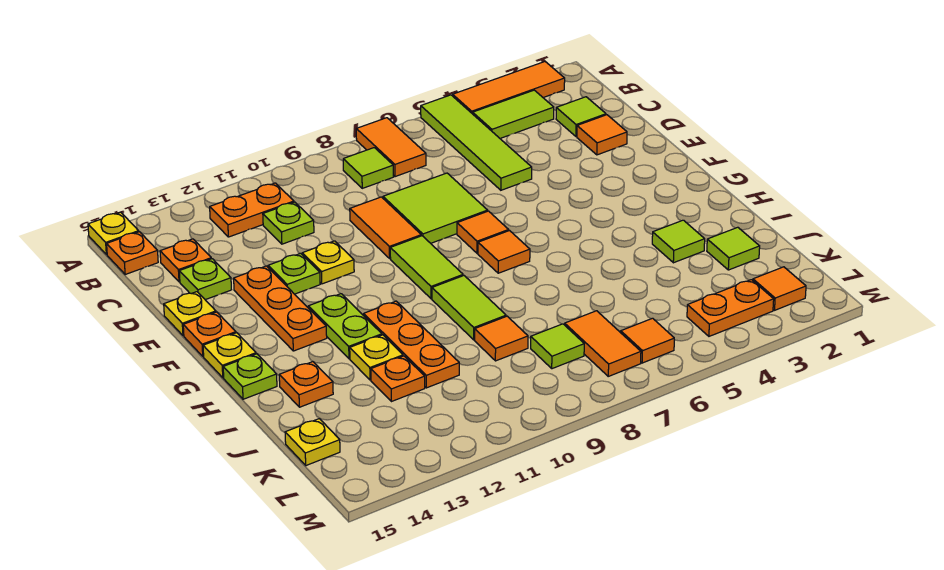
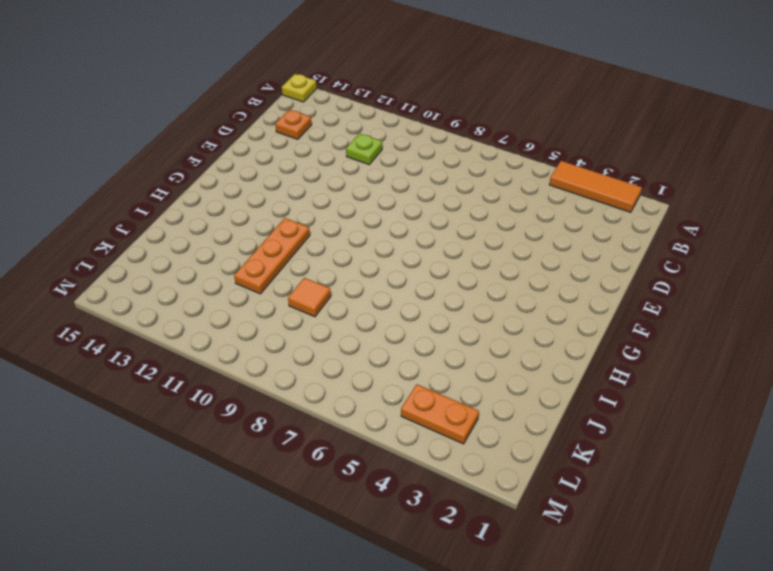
none -> lime tile A5:D5 level 1
none -> orange tile A7:B7 level 1
none -> lime tile B3:B4 level 1
none -> lime tile B8 level 1

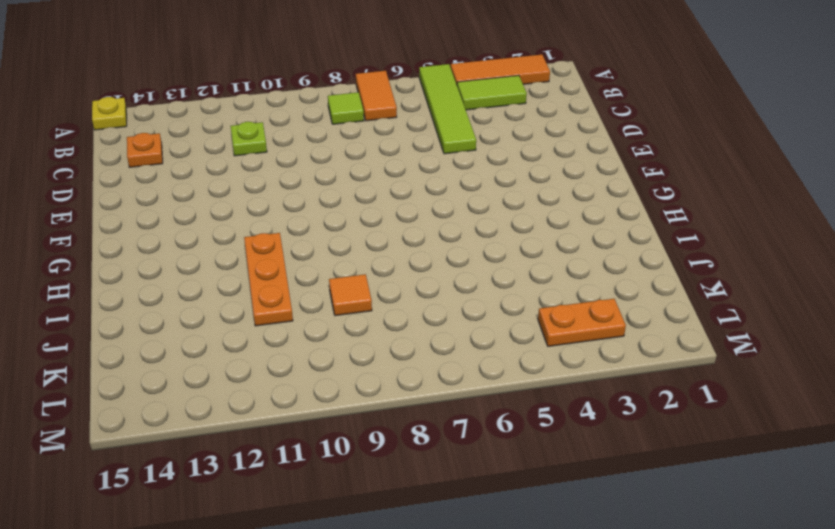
none -> orange plate B11:B12 level 1
none -> orange plate B15 level 1
none -> lime tile C2 level 1
none -> orange tile D2 level 1

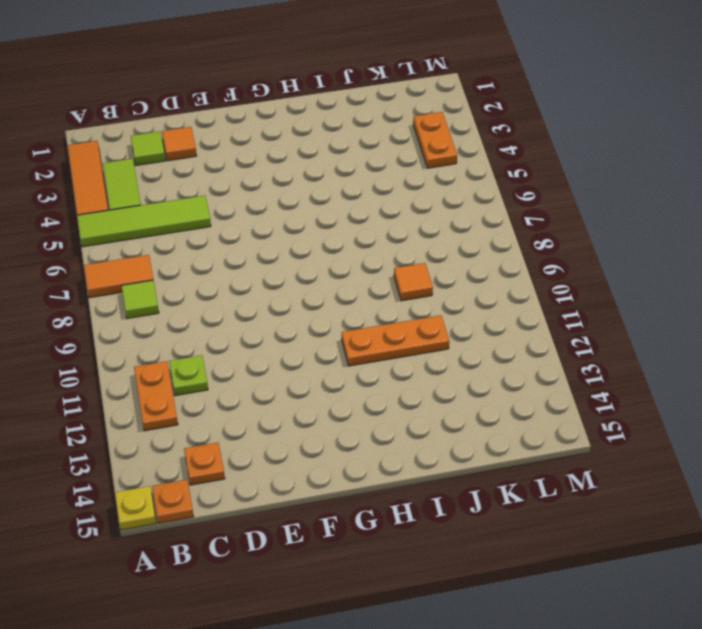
none -> lime tile D7:E8 level 1
none -> orange tile D9:E9 level 1
none -> lime plate D14 level 1
none -> yellow plate E11 level 1

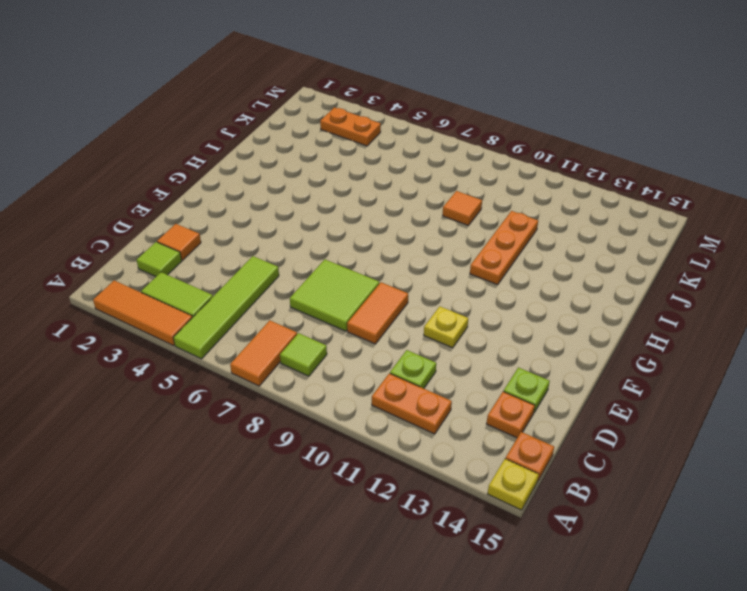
none -> lime plate E12 level 1
none -> orange plate E13:G13 level 1
none -> yellow plate E15 level 1
none -> orange tile F7 level 1

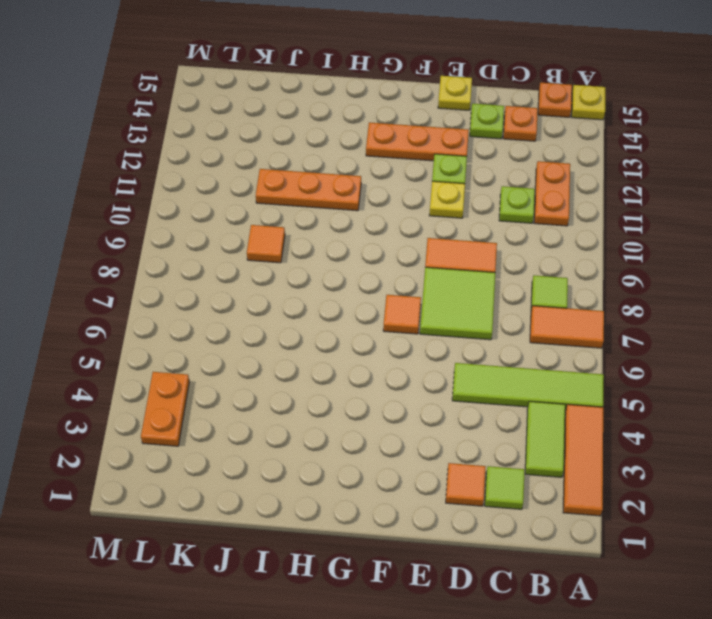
none -> lime tile F9:G9 level 1
none -> orange plate F15 level 1
none -> orange tile G7 level 1
none -> lime plate G12:H12 level 1

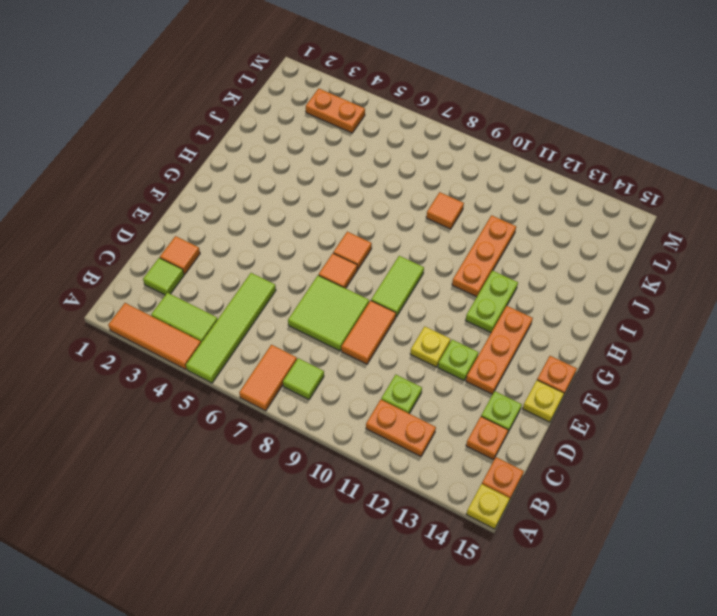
none -> yellow plate G15 level 1
none -> lime tile H9:I9 level 1
none -> lime plate H15 level 1
none -> lime tile I3 level 1

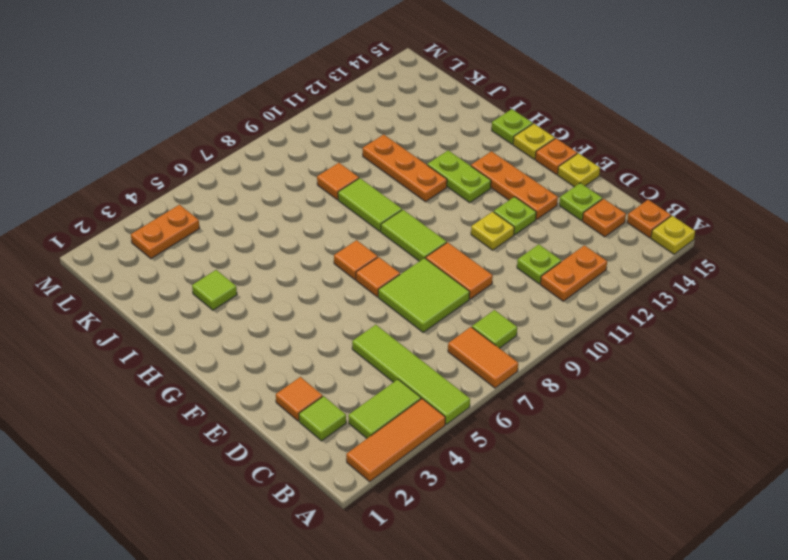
none -> yellow plate I12 level 1
none -> orange plate I14 level 1
none -> lime tile J2 level 1
none -> orange plate J12 level 1

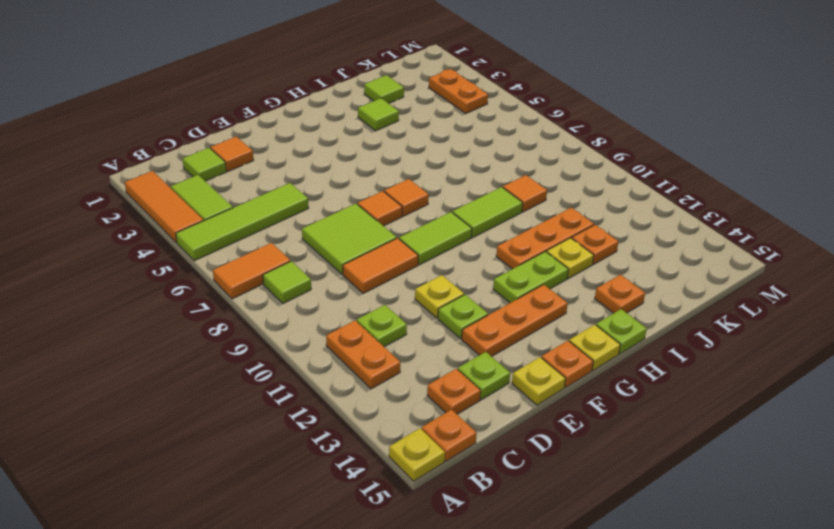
none -> orange tile K7:L7 level 1
none -> lime tile K8 level 1
none -> yellow plate K15 level 1
none -> orange tile L2 level 1

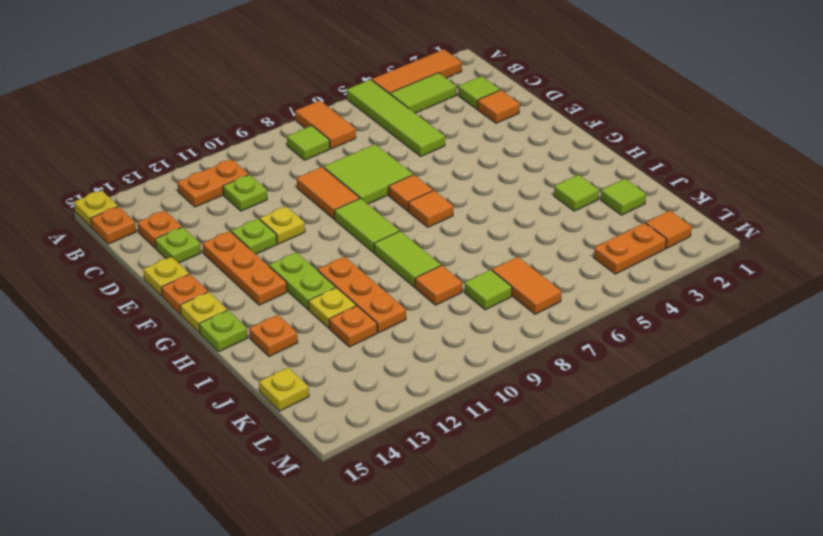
none -> orange tile L6 level 1

